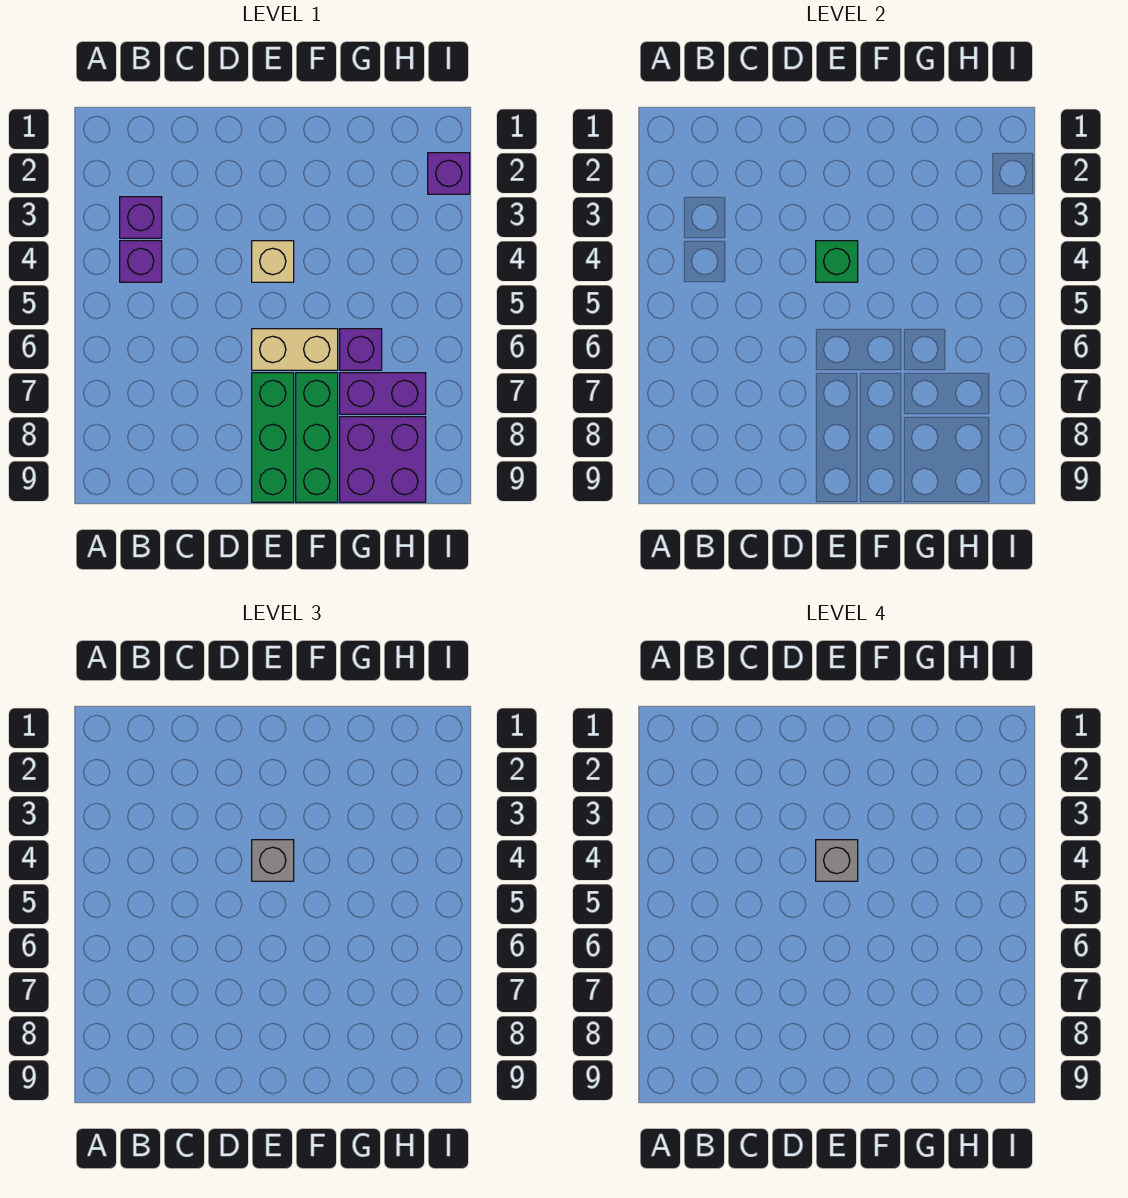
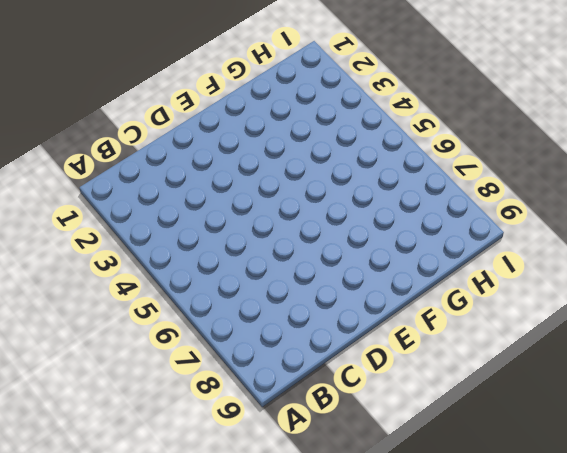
none -> purple brick B3 level 1
none -> purple brick B4 level 1
none -> tan brick E4 level 1

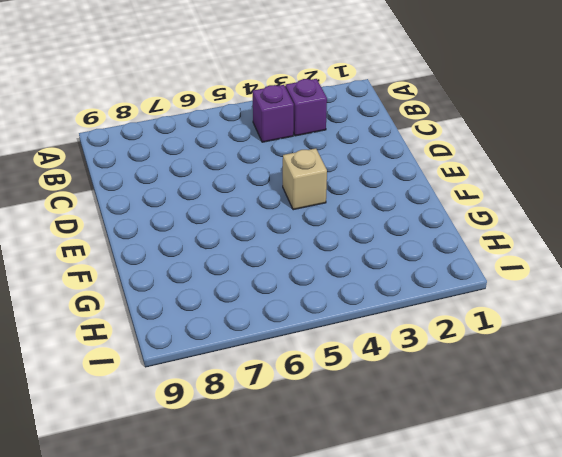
none -> tan brick E6:F6 level 1
none -> green brick E7:E9 level 1
none -> green brick F7:F9 level 1

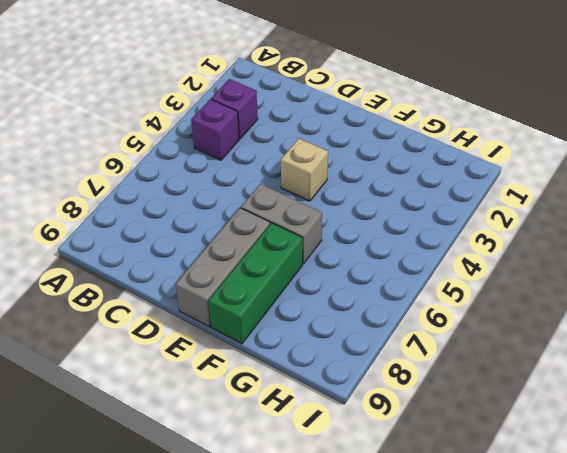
grey brick E6:F6 level 1 -> tan brick E6:F6 level 1
grey brick E7:E9 level 1 -> green brick E7:E9 level 1
none -> purple brick G6 level 1
none -> purple brick G7:H7 level 1
none -> purple brick G8:H9 level 1

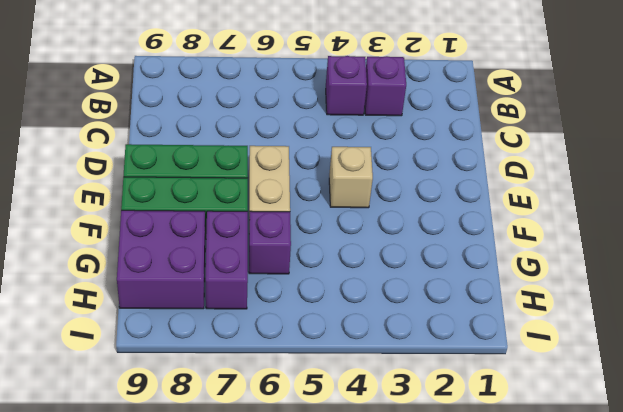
none -> purple brick I2 level 1
none -> green brick E4 level 2
none -> grey brick E4 level 3

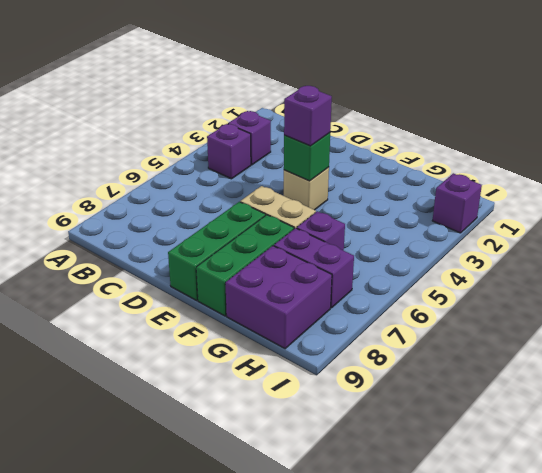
purple brick E4 level 3 -> grey brick E4 level 3
none -> grey brick E4 level 4

